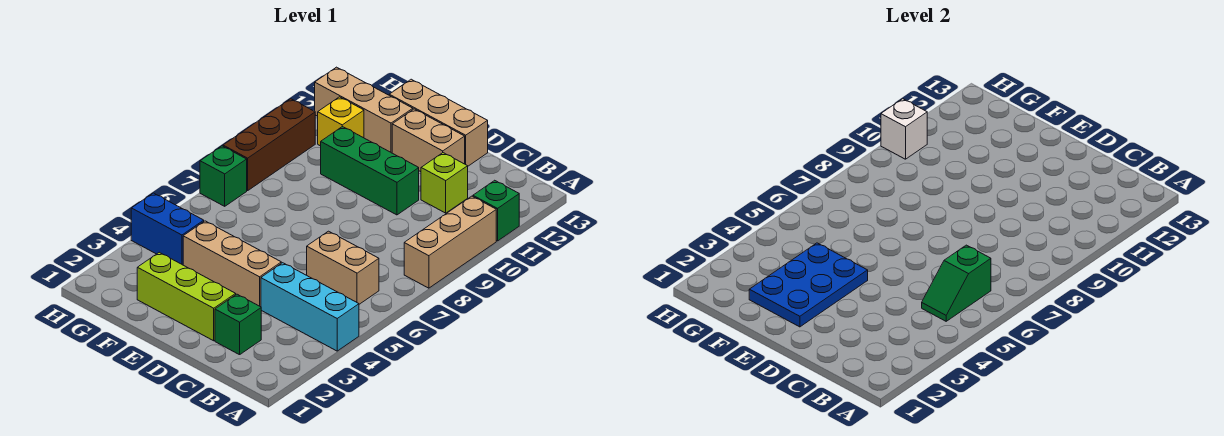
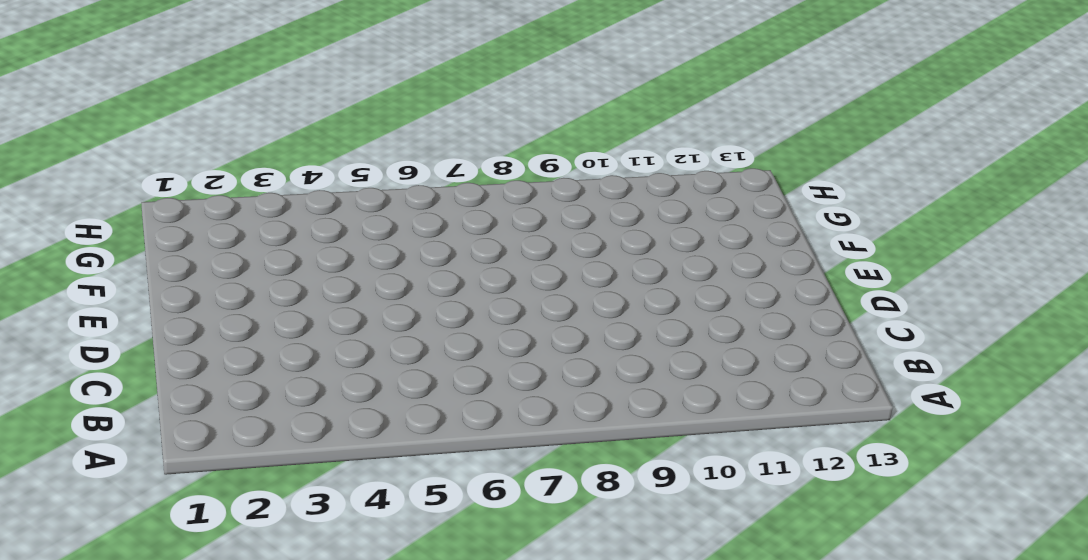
none -> cyan brick A4:C4 level 1
none -> tan brick A8:A10 level 1
none -> green brick A11 level 1

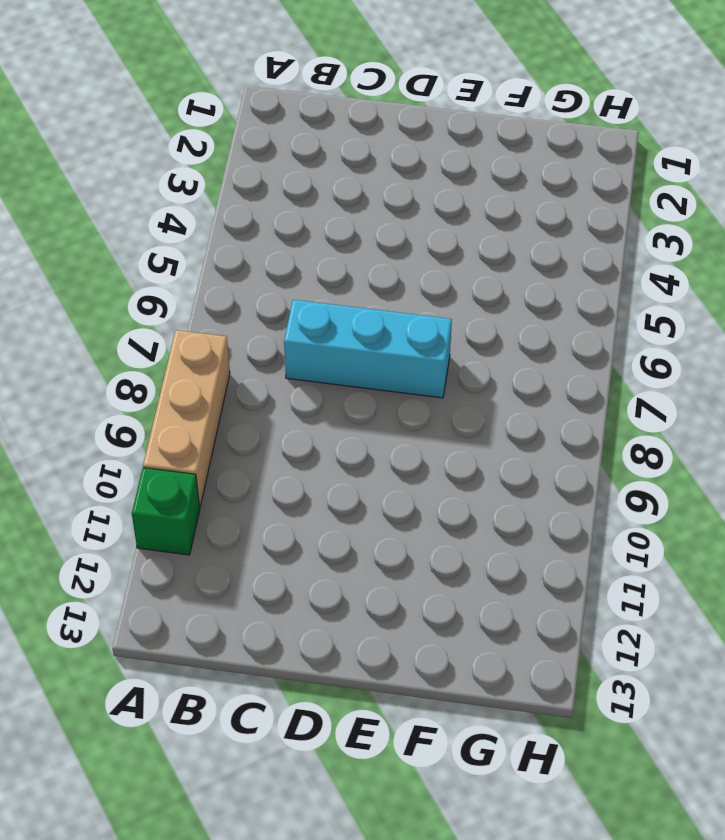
cyan brick C7:E7 level 1 -> cyan brick A4:C4 level 1
none -> tan brick B6:C6 level 1
none -> green brick C2 level 1
none -> lime brick C11 level 1

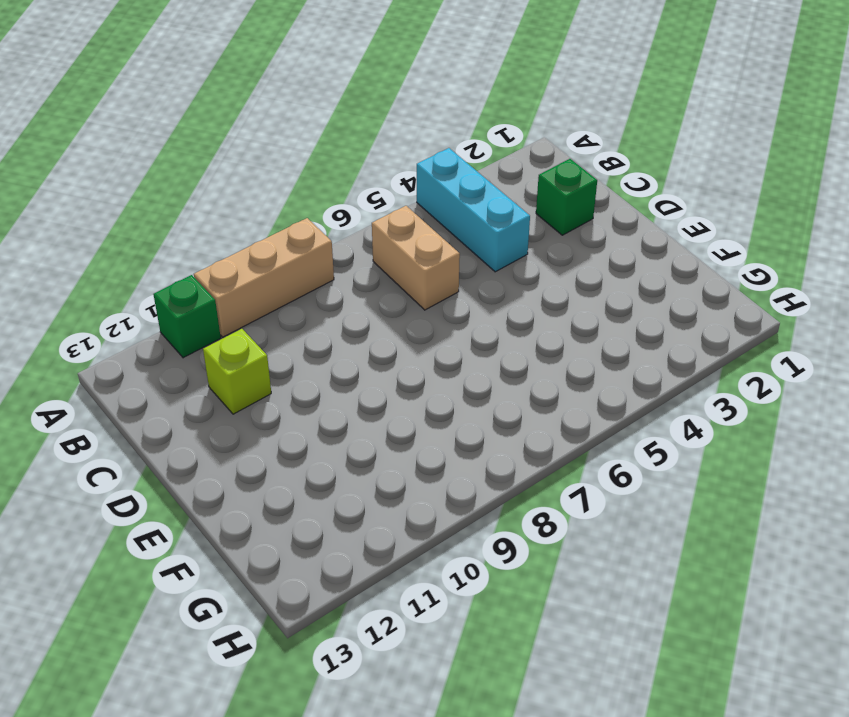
none -> lime brick D2:F2 level 1
none -> tan brick D4:F4 level 1
none -> green brick D10:F10 level 1

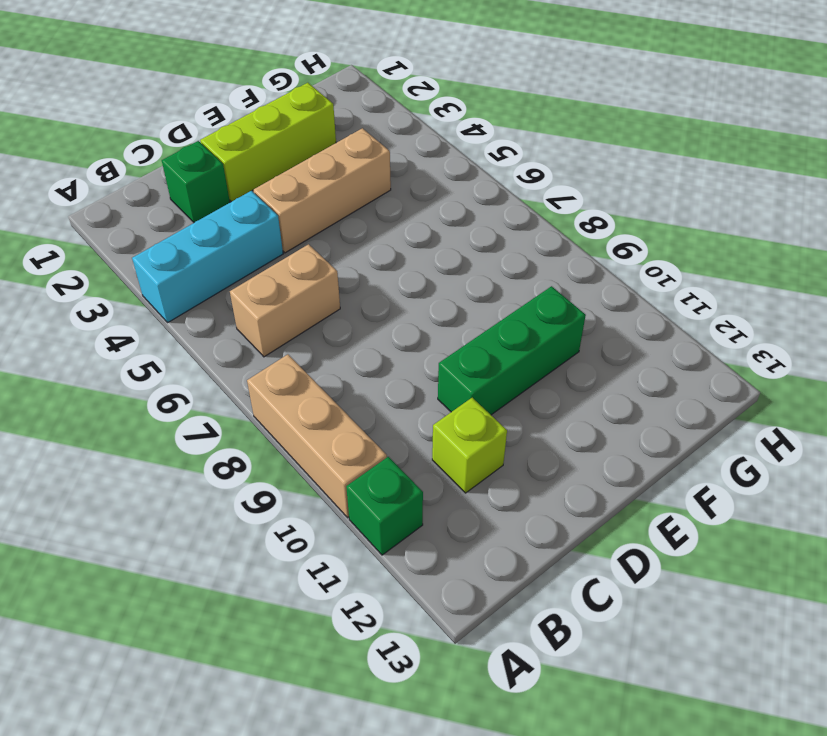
none -> tan brick D12:E12 level 1
none -> tan brick D13:F13 level 1
none -> tan brick F12:H12 level 1

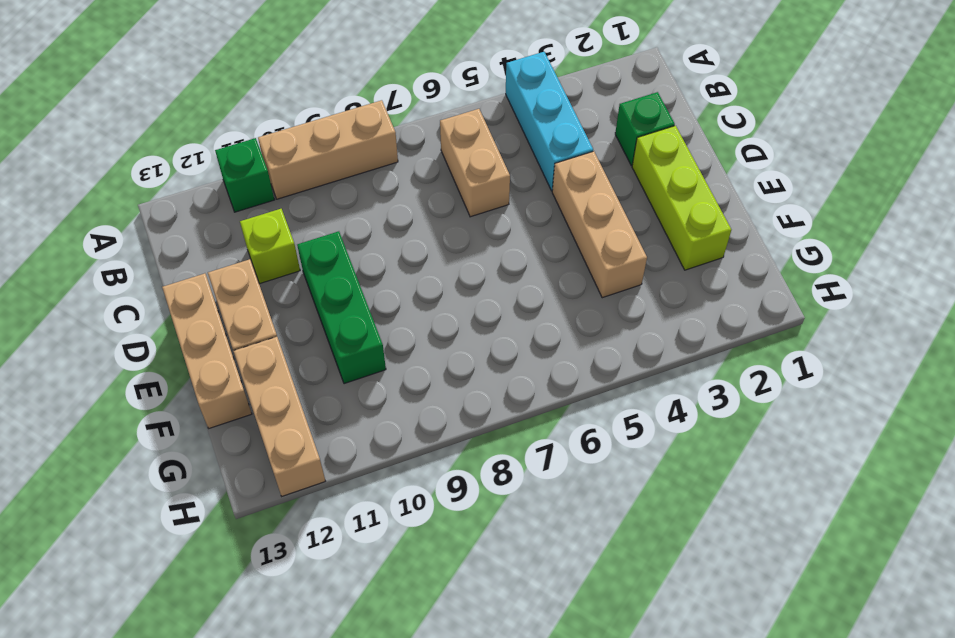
none -> blue brick G4:H4 level 1
none -> yellow brick G11 level 1
none -> green brick H7 level 1

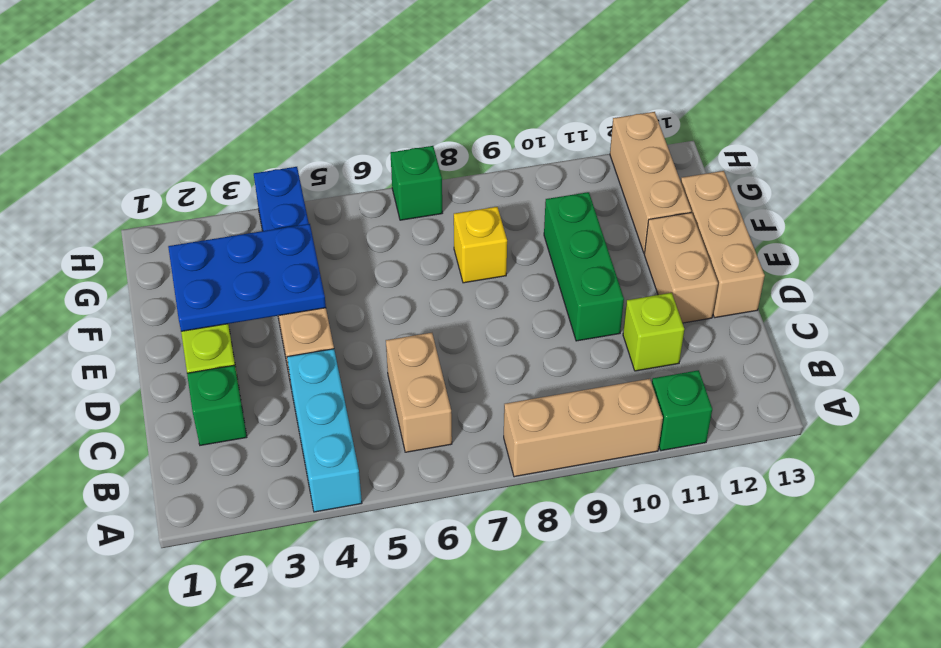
yellow brick F8 level 1 -> yellow brick G11 level 1
none -> brown brick H8:H10 level 1
none -> green slope B5:B6 level 2 top 6
none -> white brick H10 level 2

